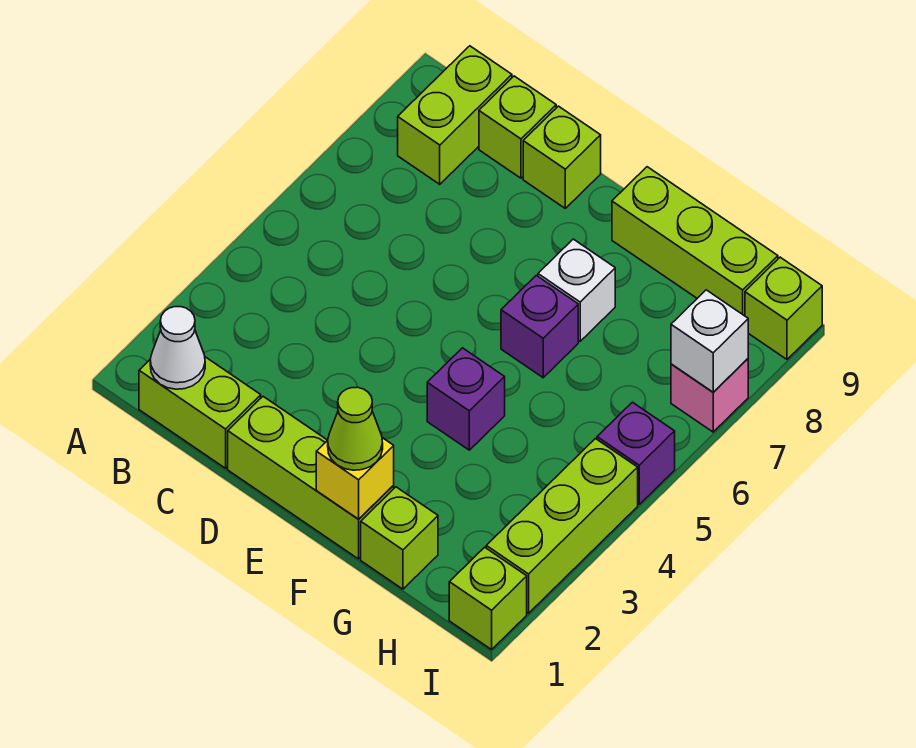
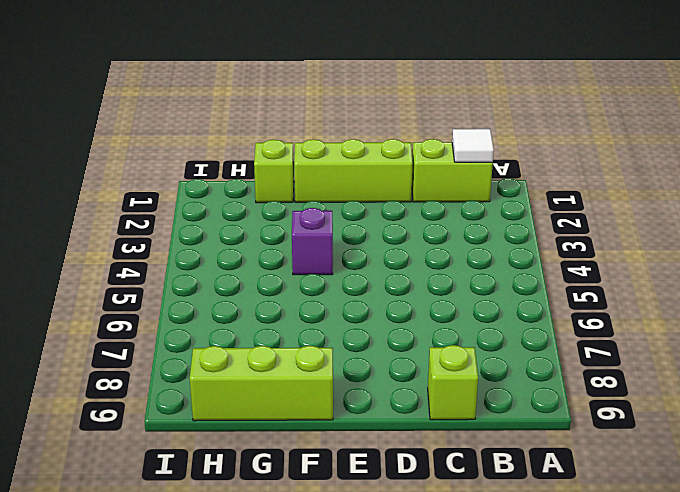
white tile B1 level 2 -> white cone B1 level 2
none -> lime brick B8:B9 level 1
none -> lime brick D9 level 1
none -> purple brick F6 level 1

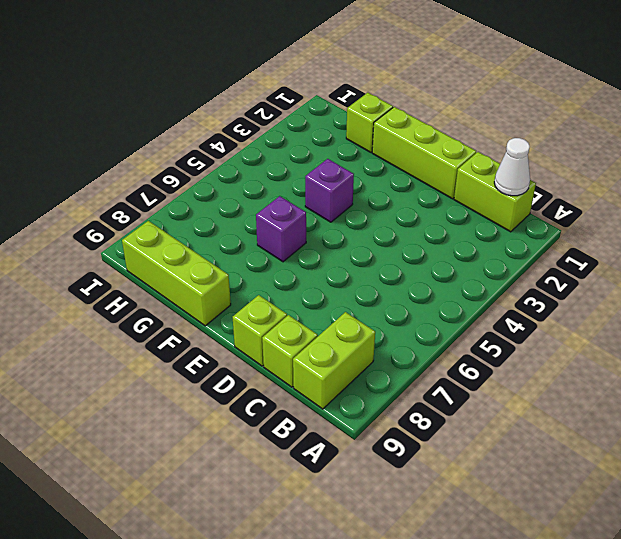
none -> white brick F7 level 1
none -> lime brick I1 level 1
none -> lime brick I2:I4 level 1

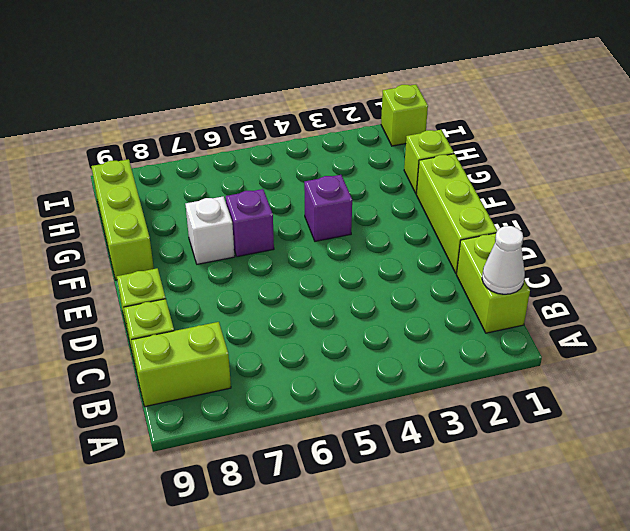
none -> lime brick I2:I4 level 1
none -> purple brick I5 level 1
none -> pink brick I7 level 1

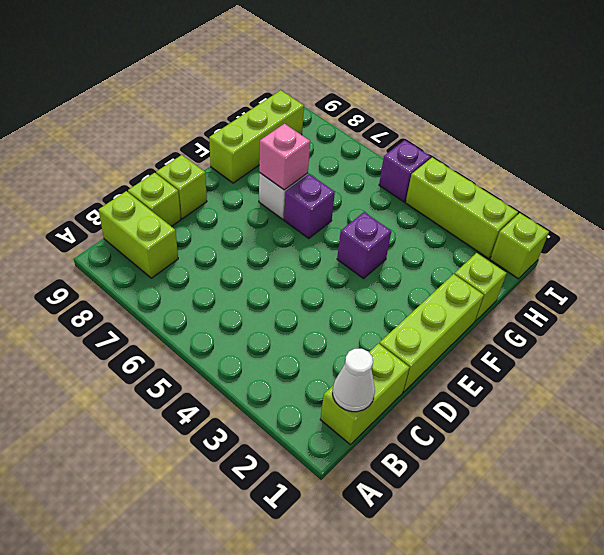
pink brick F7 level 2 -> pink brick I7 level 1
none -> lime brick I9 level 1
none -> yellow brick F1 level 2
none -> white brick I7 level 2

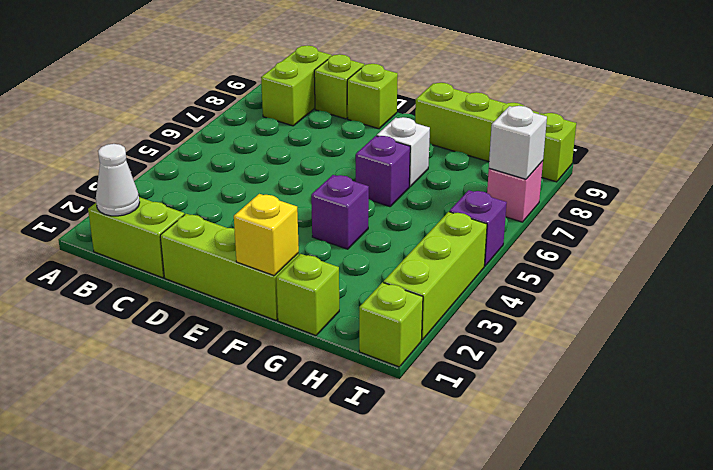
none -> lime cone F1 level 3

